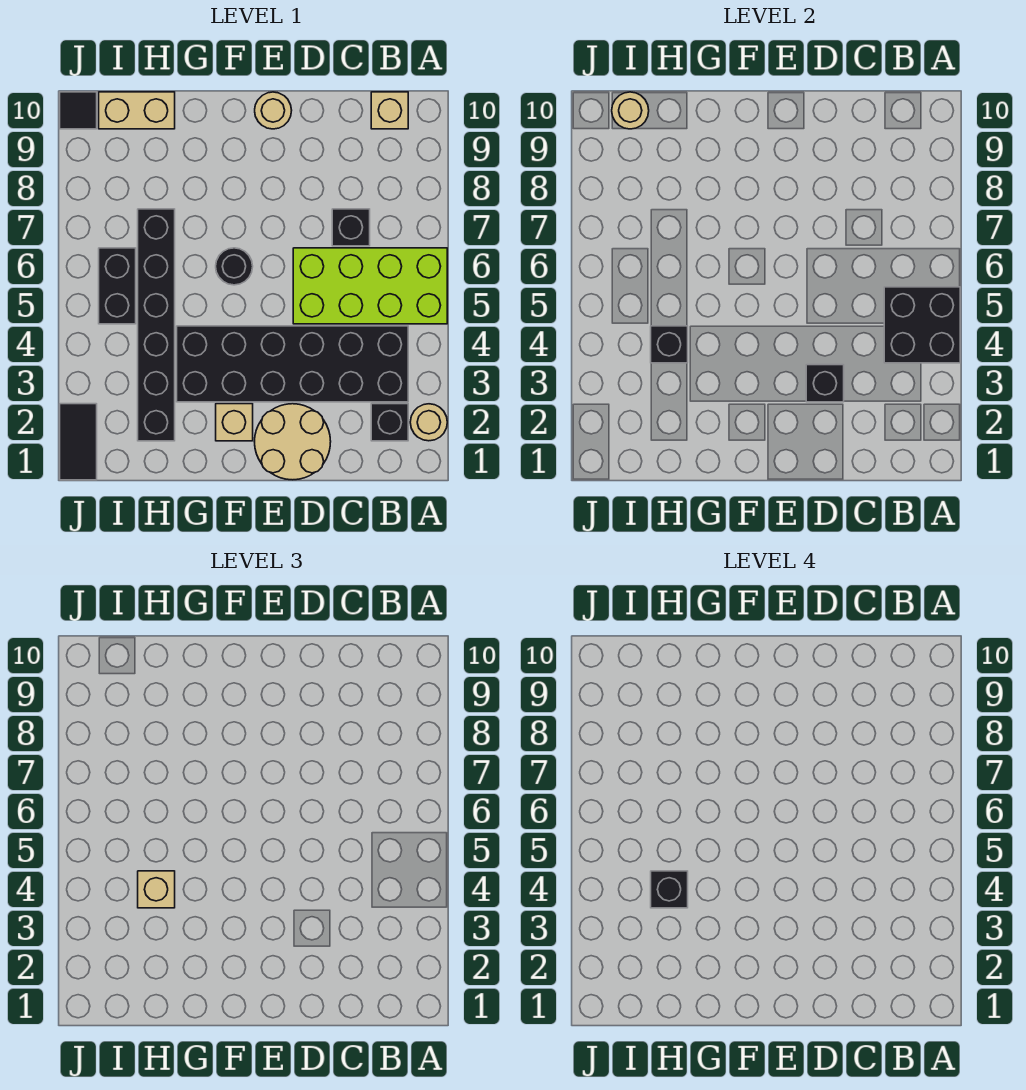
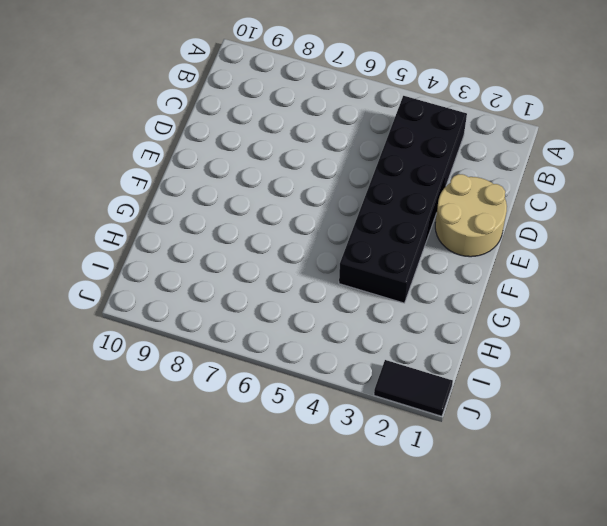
none -> tan round brick A2 level 1
none -> lime brick A5:D6 level 1
none -> black brick B2 level 1

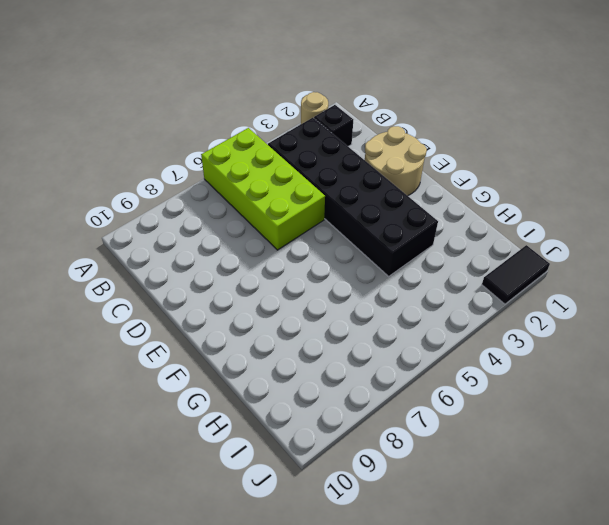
none -> tan brick B10 level 1
none -> black brick C7 level 1
none -> tan round brick E10 level 1

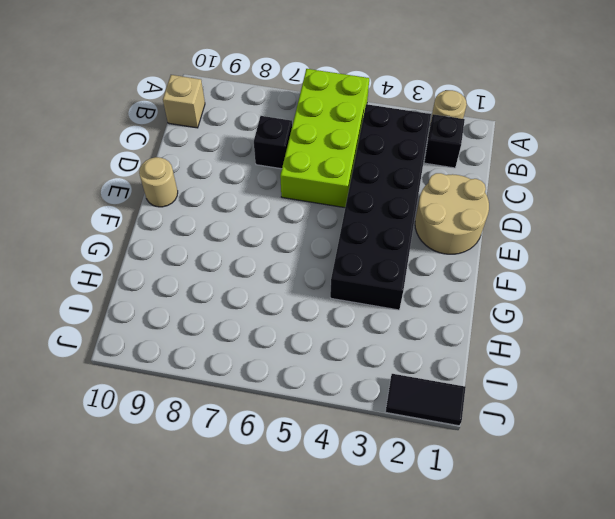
none -> tan brick F2 level 1
none -> black round brick F6 level 1
none -> black brick H2:H7 level 1

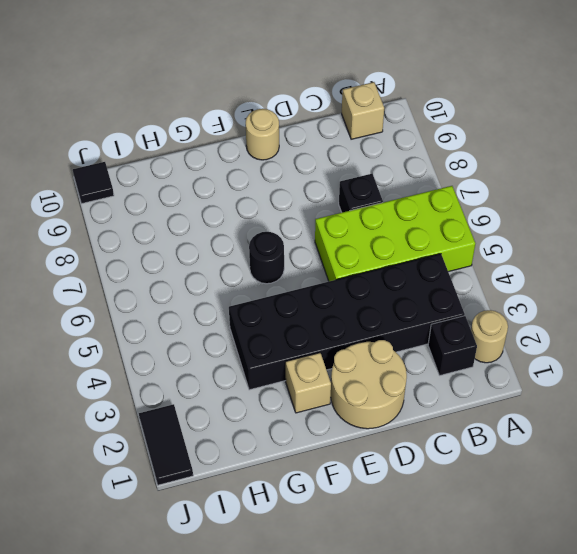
none -> black brick H2:H7 level 1
none -> tan brick H10:I10 level 1
none -> black brick I5:I6 level 1

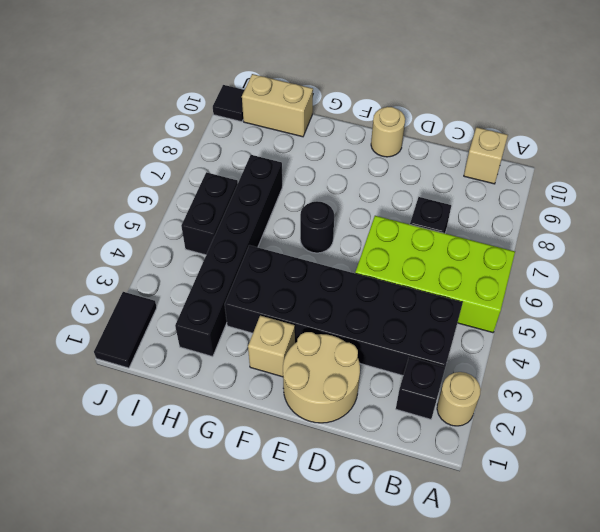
none -> black brick A4:B5 level 2
none -> black brick D3 level 2
none -> black brick H4 level 2

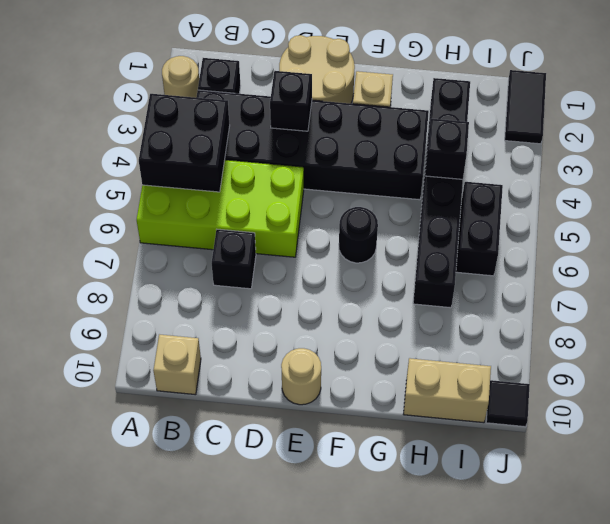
none -> tan round brick I10 level 2
none -> tan brick H4 level 3
none -> black brick H4 level 4

